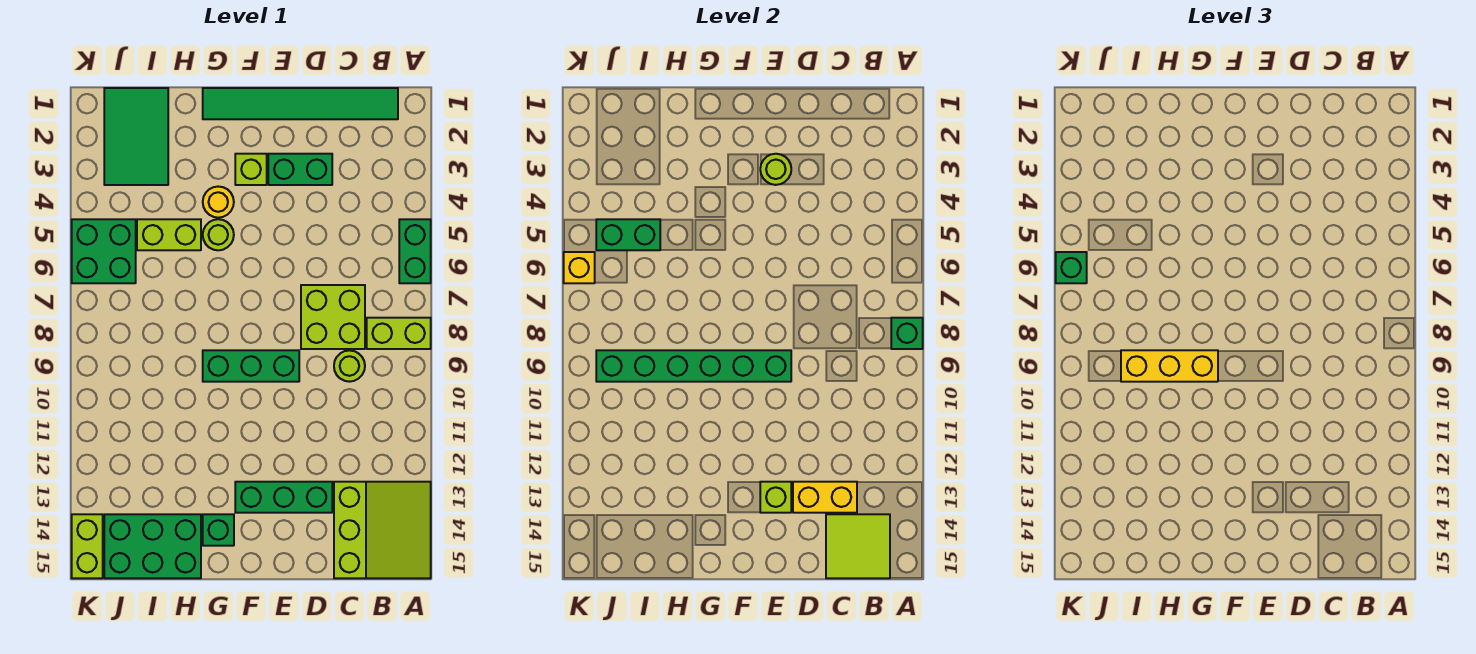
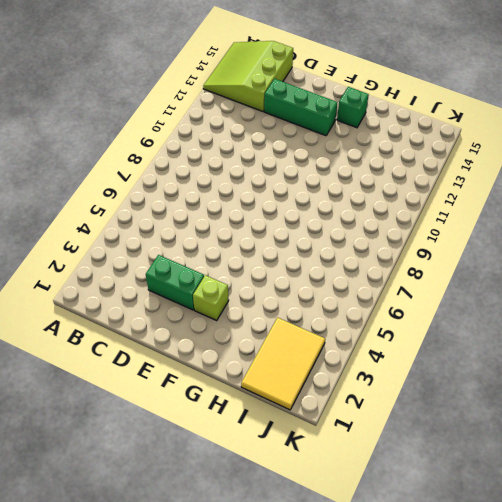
yellow tile I1:J3 level 1 -> green tile I1:J3 level 1
none -> green brick A5:A6 level 1
none -> lime brick A8:B8 level 1
none -> green tile B1:G1 level 1

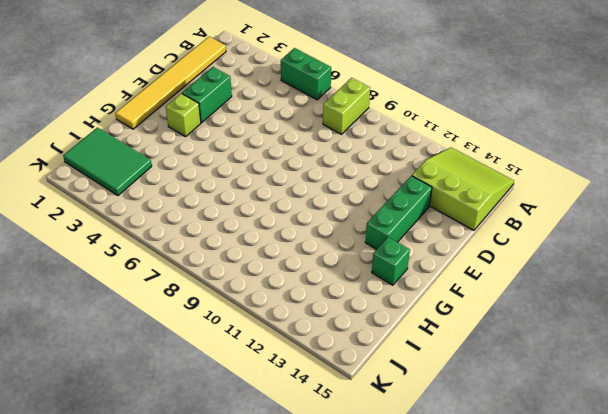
yellow tile B1:G1 level 1 -> green tile B1:G1 level 1
none -> lime brick C7:D8 level 1
none -> lime round brick C9 level 1
none -> green brick E9:G9 level 1

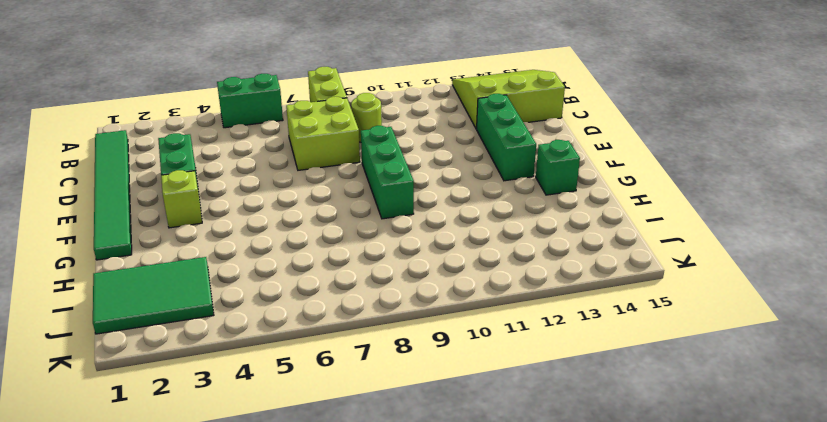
none -> yellow round brick G4 level 1
none -> lime round brick G5 level 1
none -> lime brick H5:I5 level 1

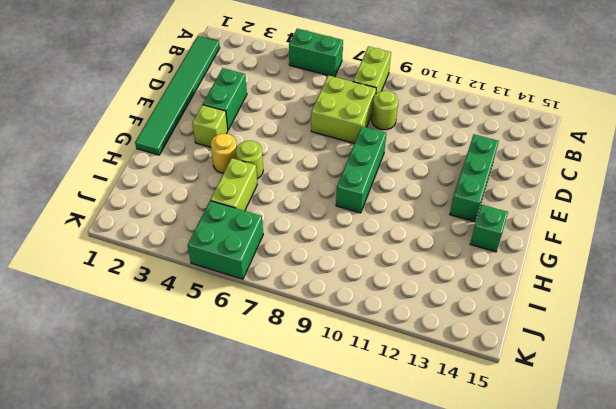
none -> lime slope A13:C15 level 1 top C
none -> green brick H14:J15 level 1
none -> green tile I1:J3 level 1

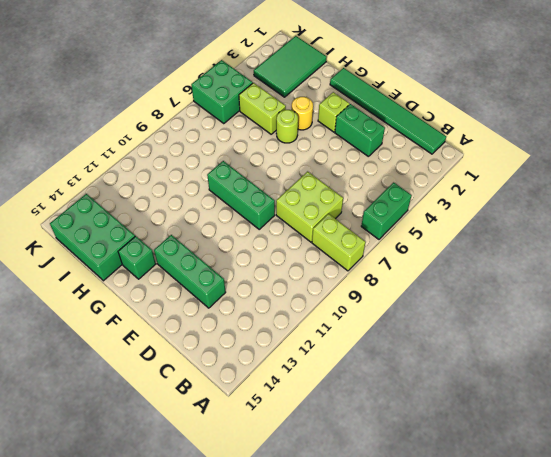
none -> lime slope A13:C15 level 1 top C
none -> lime round brick C9 level 1
none -> lime brick K14:K15 level 1

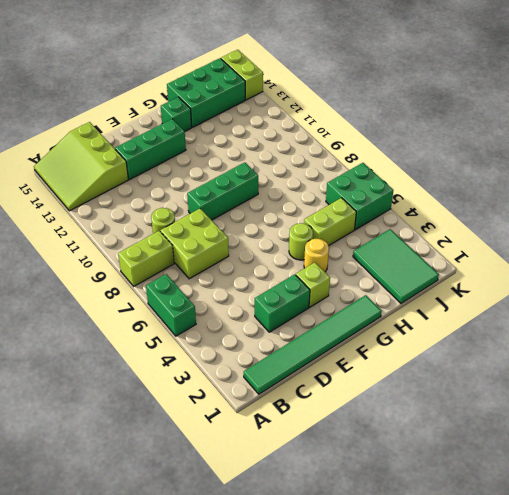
none -> green brick A8 level 2
none -> lime tile B14:C15 level 2
none -> yellow brick C13:D13 level 2

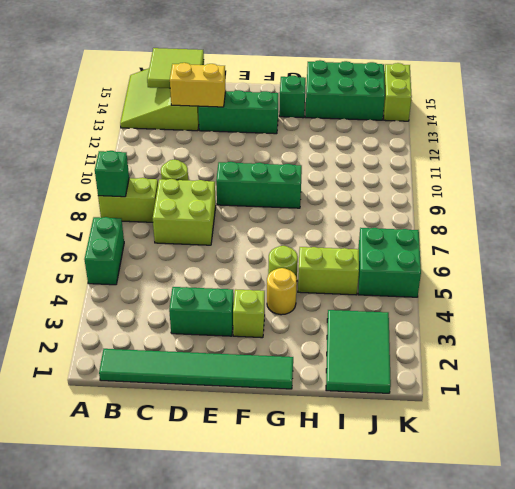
none -> lime round brick E3 level 2
none -> green brick E9:J9 level 2
none -> lime brick E13 level 2

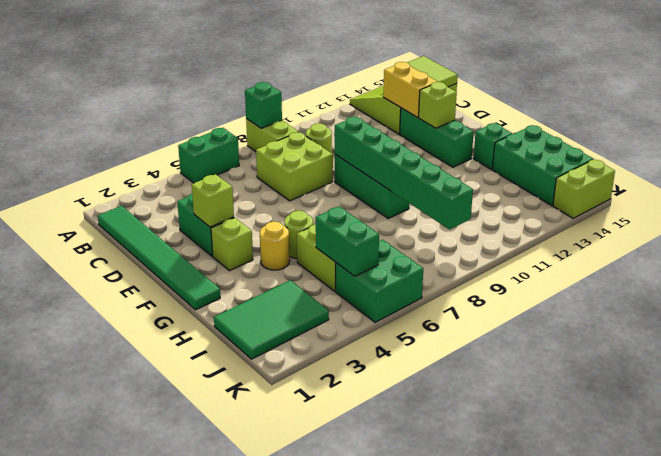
lime brick E3 level 2 -> lime round brick E3 level 2
none -> yellow brick K6 level 2
none -> yellow brick G9:I9 level 3
none -> green brick K6 level 3

